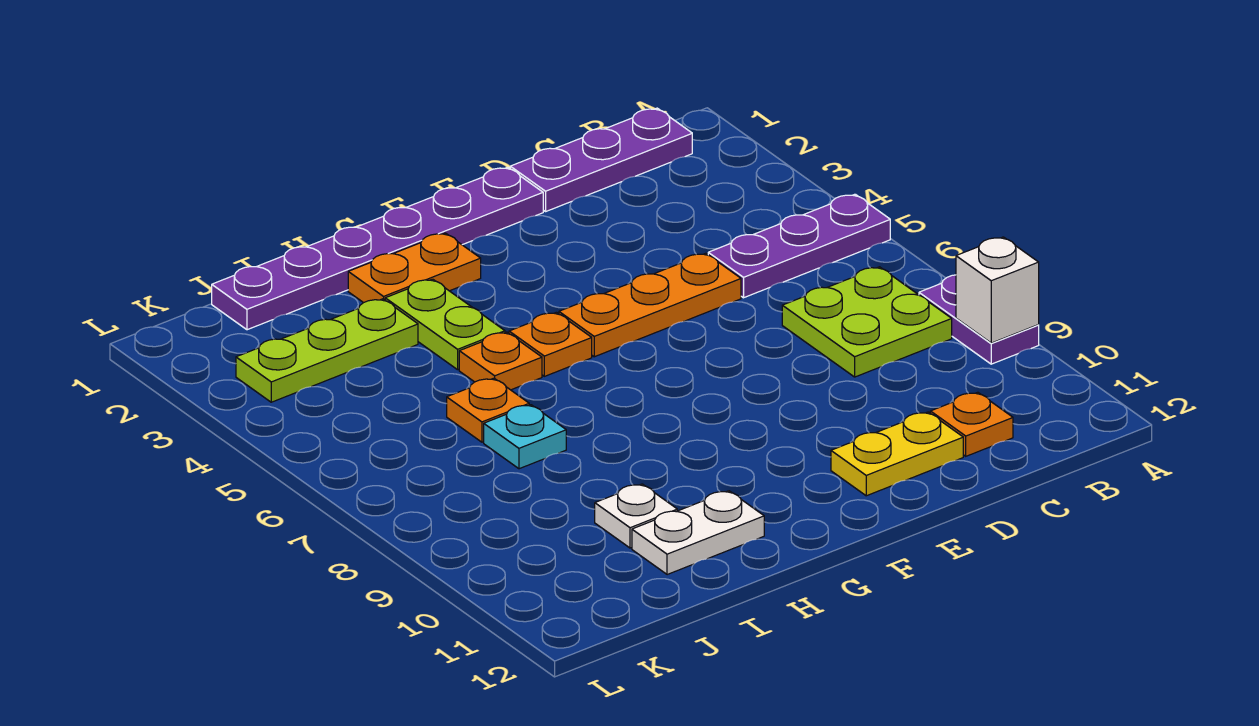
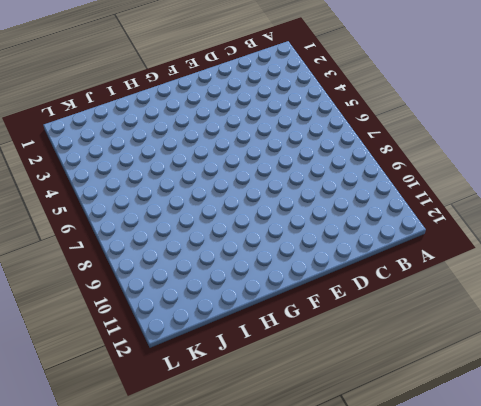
none -> purple plate A5:C5 level 1
none -> purple plate A8:A9 level 1
none -> purple plate B1:D1 level 1

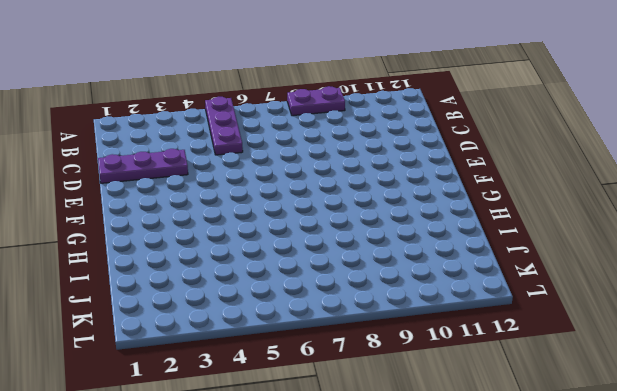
purple plate D1:D3 level 1 -> purple plate B1:D1 level 1
none -> lime plate B7:C8 level 1
none -> orange plate C11 level 1
none -> orange plate D5:F5 level 1

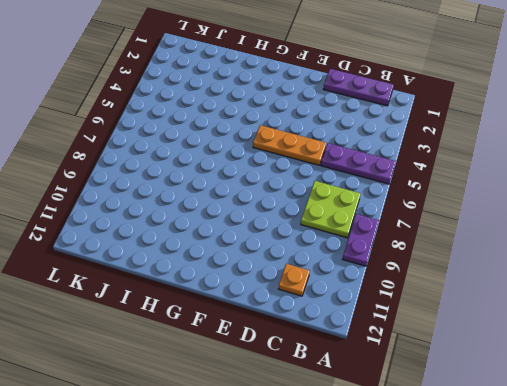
none -> yellow plate D11:E11 level 1
none -> purple plate E1:J1 level 1
none -> orange plate G2:H2 level 1

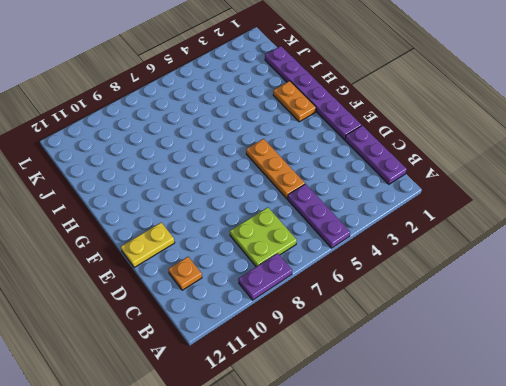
yellow plate E11:E12 level 1 -> yellow plate D11:E11 level 1
none -> orange plate G5 level 1
none -> lime plate H3:H4 level 1
none -> orange plate H5 level 1

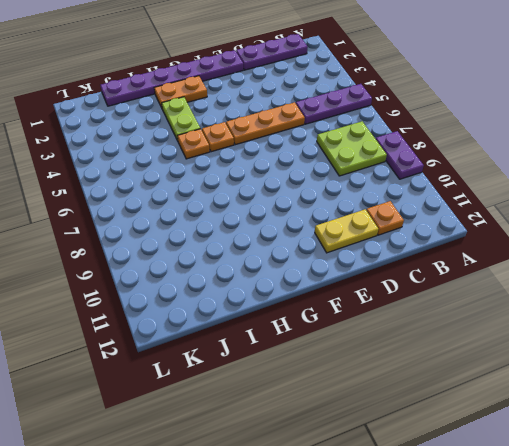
none -> white plate H11:I11 level 1
none -> lime plate I3:K3 level 1
none -> orange plate I6 level 1

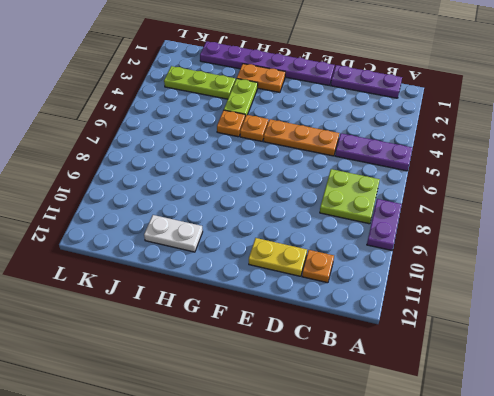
none -> orange plate I6 level 1
none -> cyan plate I7 level 1
none -> white plate I10 level 1

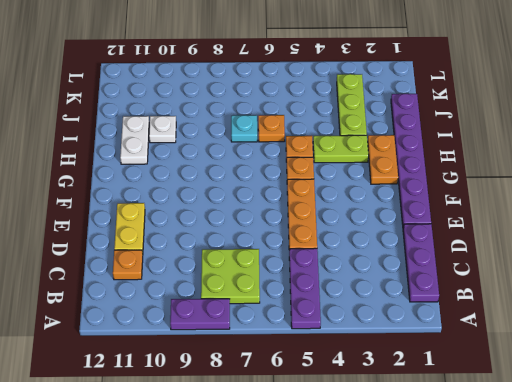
none -> white brick A9 level 2

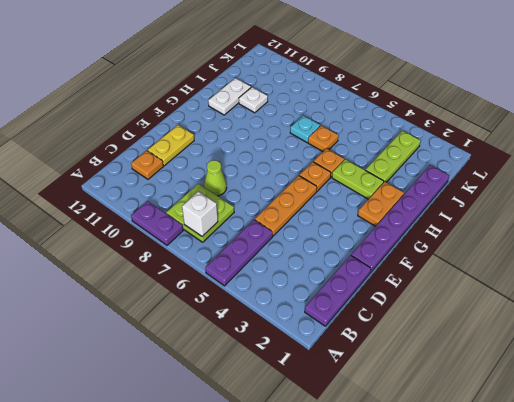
white brick B7 level 2 -> white brick A9 level 2
lime cone D8 level 1 -> none

